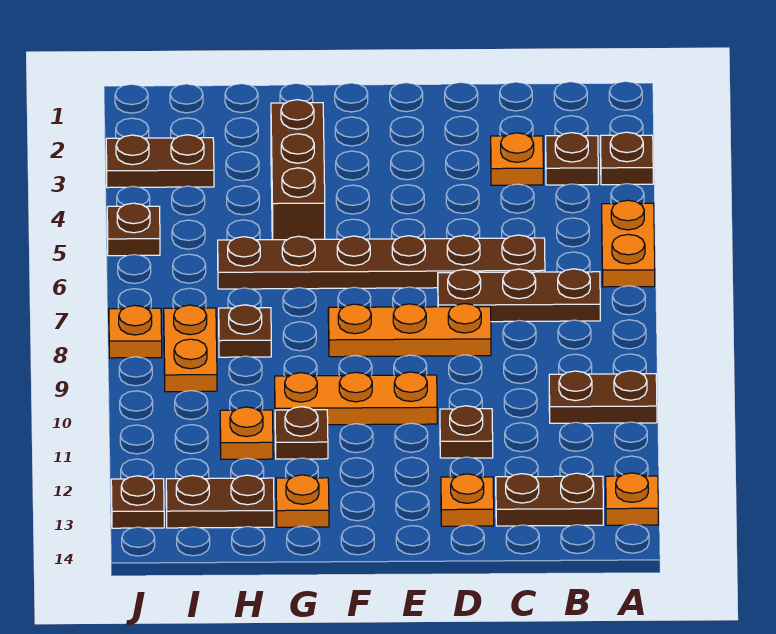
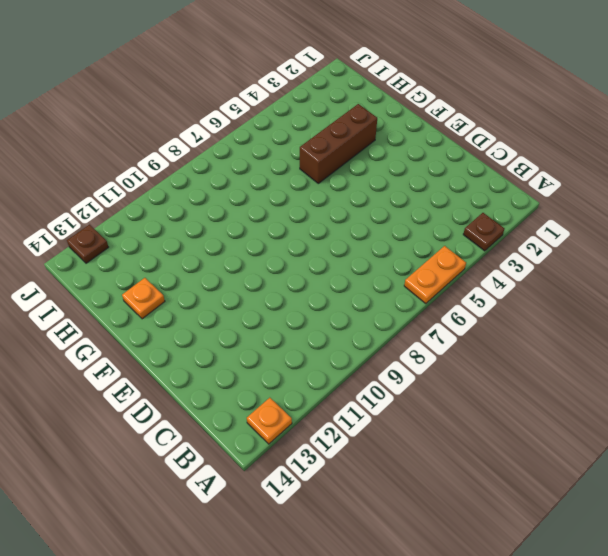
none -> brown plate A10:B10 level 1
none -> brown plate B3 level 1
none -> brown plate B7:D7 level 1

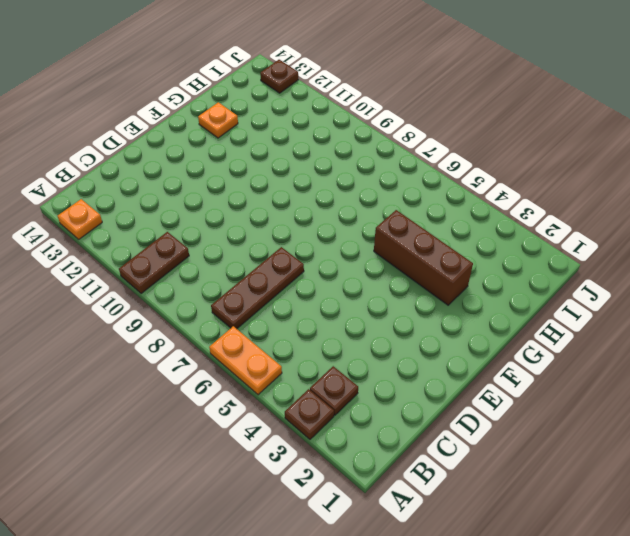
none -> brown plate B13:C13 level 1
none -> orange plate C3 level 1
none -> brown plate C6:H6 level 1

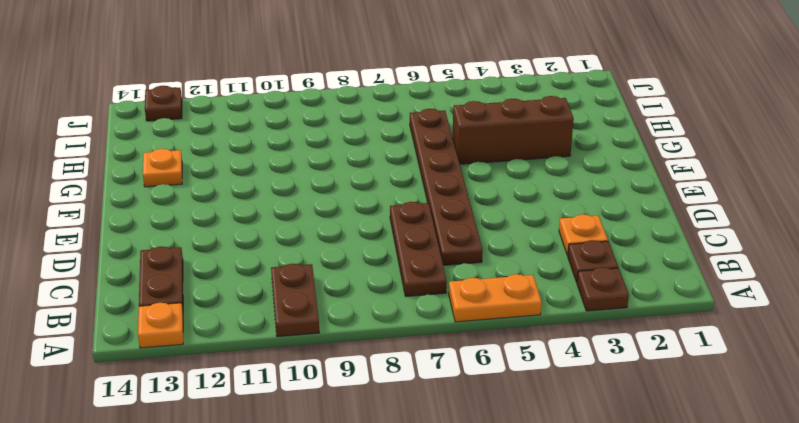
none -> orange plate D8:F8 level 1
none -> brown plate D11 level 1
none -> orange plate D13 level 1

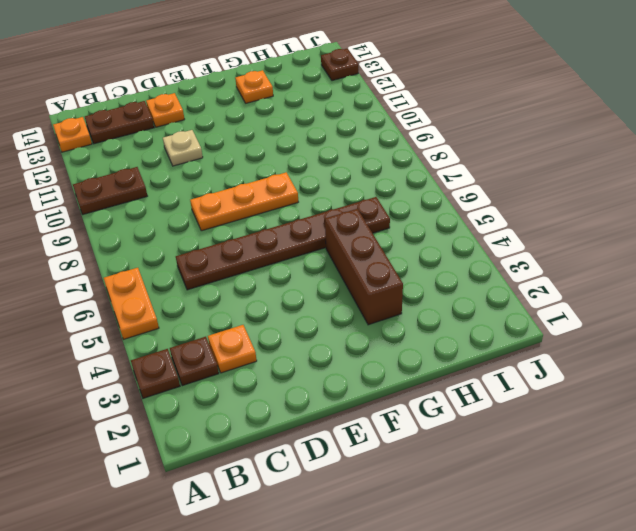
tan plate D11 level 1 -> brown plate D11 level 1
none -> brown plate B7:D7 level 1
none -> orange plate E10:G10 level 1
none -> brown plate G11 level 1

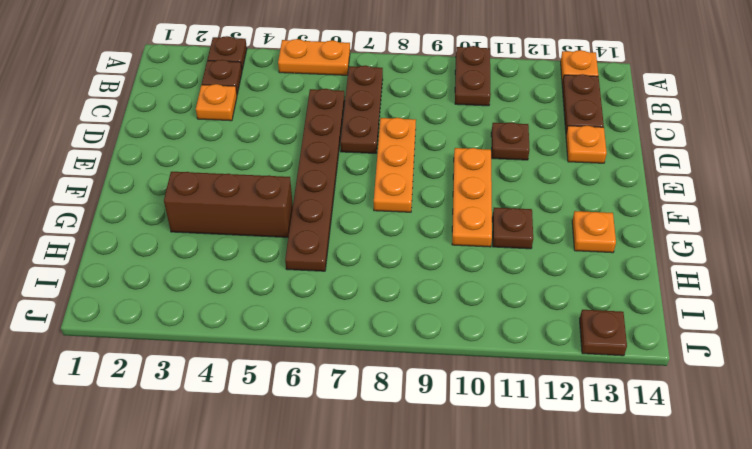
none -> brown plate H8 level 1
none -> orange plate H11 level 1
none -> brown plate H13:I13 level 1

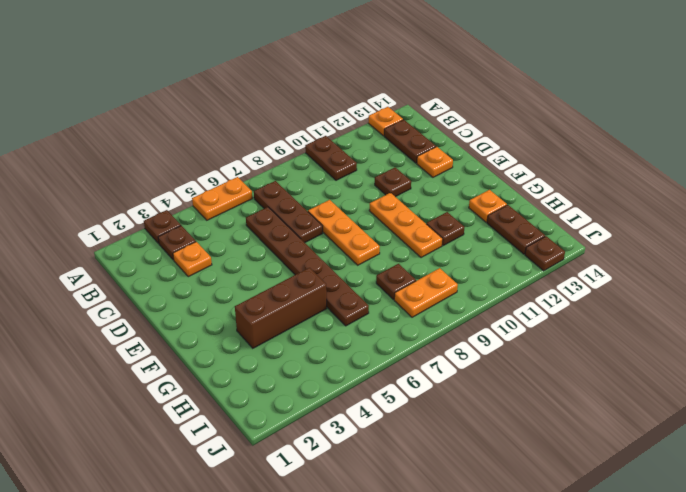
none -> orange plate H11 level 1
none -> brown plate I3:J3 level 1
none -> brown plate J5 level 1

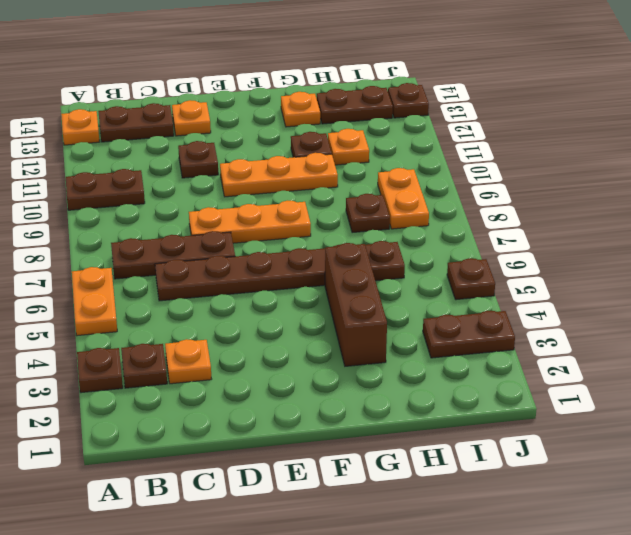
none -> orange plate J8 level 1

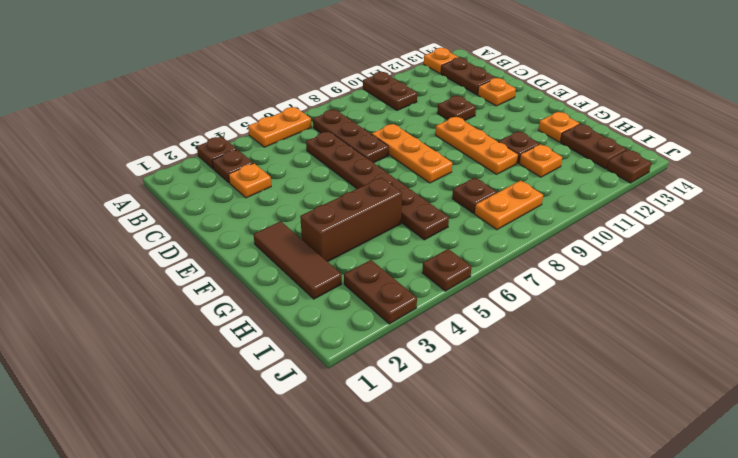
brown tile F2:H2 level 1 -> none
none -> orange plate J8 level 1

